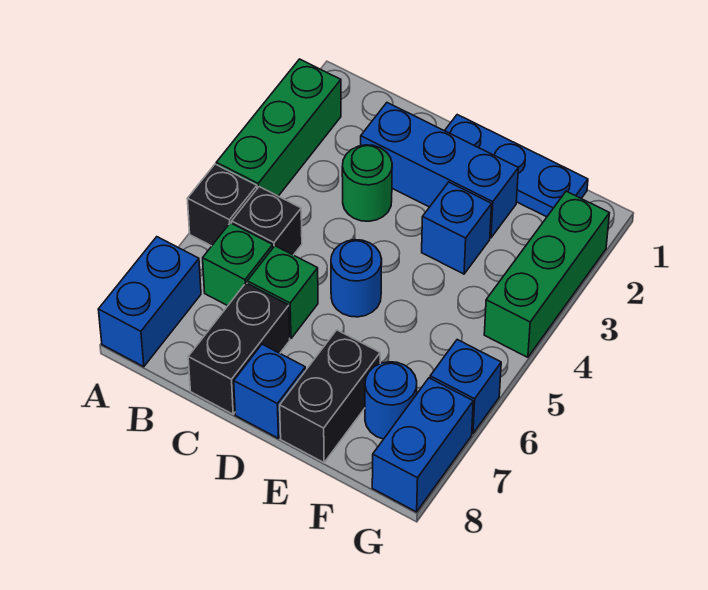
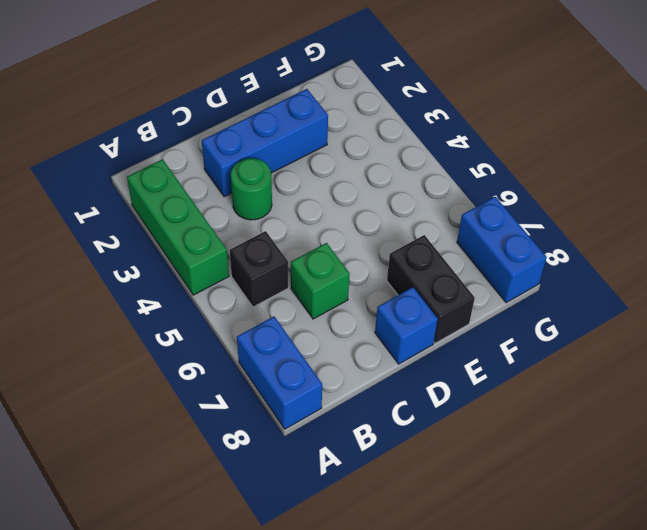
none -> black brick A5 level 1
none -> green brick B6 level 1
none -> black brick C7:C8 level 1

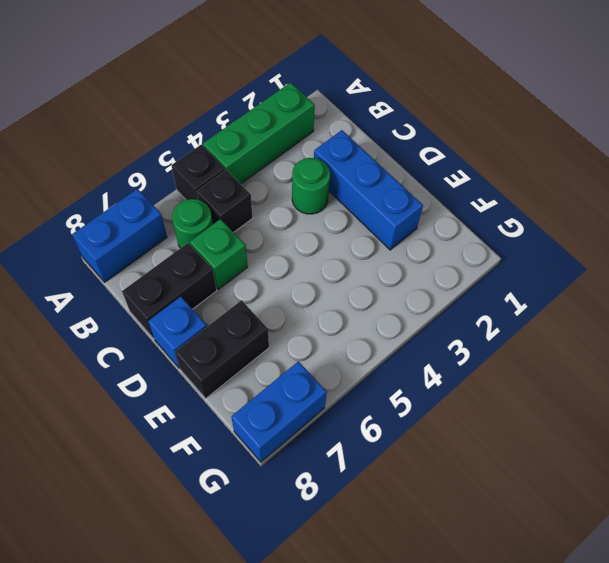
green round brick B6 level 1 -> green brick B6 level 1
none -> blue plate D1:F1 level 1
none -> blue round brick D5 level 1
none -> blue brick E3 level 1

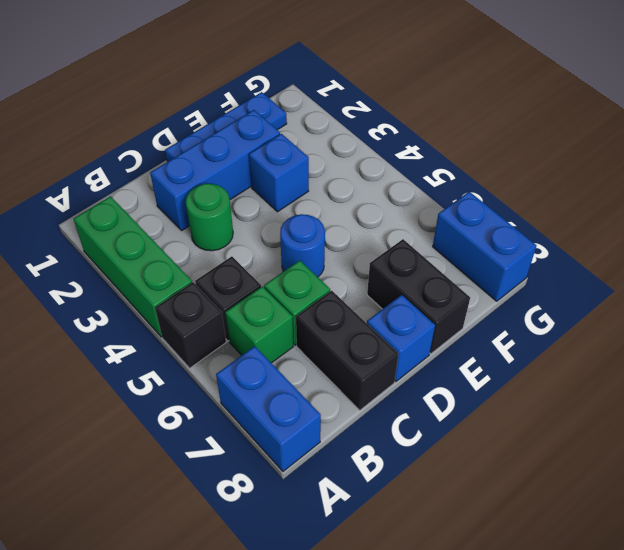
none -> blue round brick F7 level 1
none -> green brick G2:G4 level 1
none -> blue brick G6 level 1

